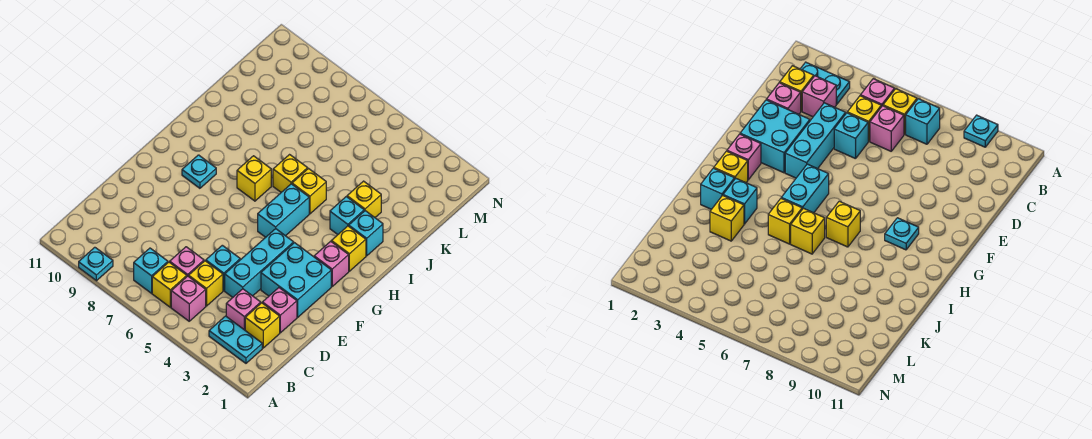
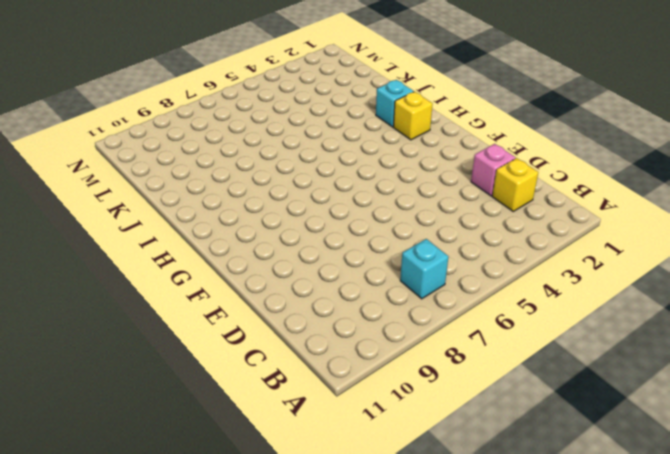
none -> cyan plate A9 level 1
none -> cyan plate B2:B3 level 1
none -> pink brick B5 level 1

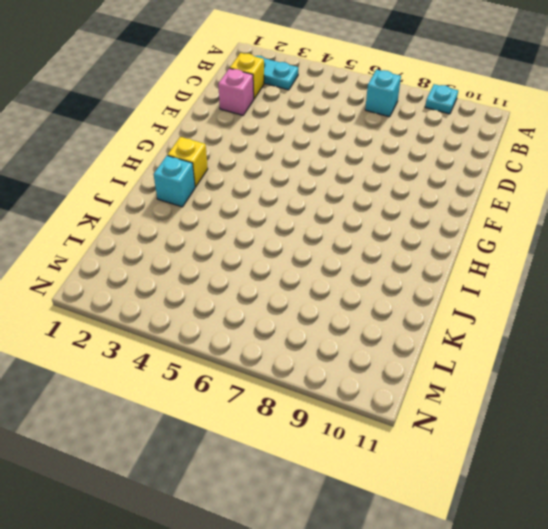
none -> pink brick B5 level 1
none -> yellow brick B6 level 1
none -> pink brick C3 level 1

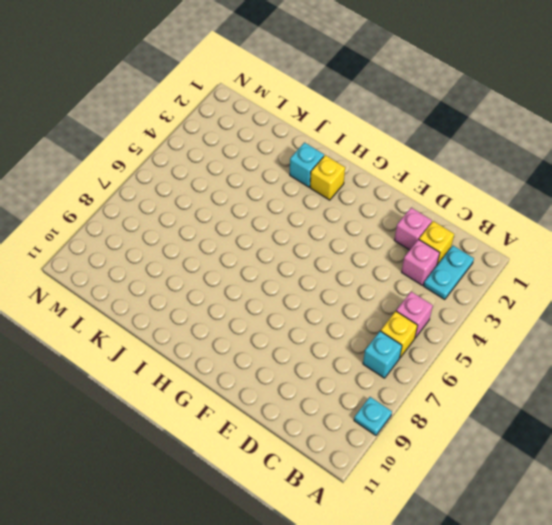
none -> yellow brick C5 level 1
none -> pink brick C6 level 1
none -> cyan brick D4:F4 level 1

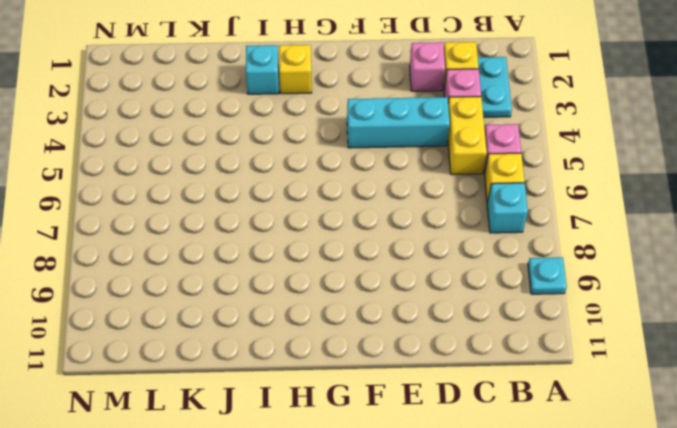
yellow brick C4:C5 level 1 -> yellow brick C5 level 1
none -> pink brick C6 level 1
none -> cyan brick D5 level 1
none -> cyan brick E2:F3 level 1

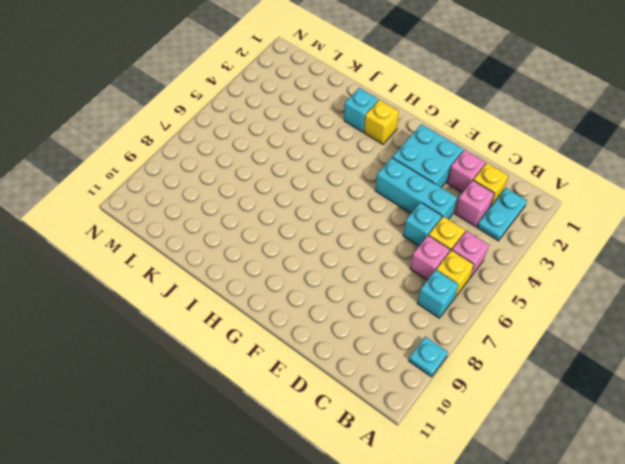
none -> pink brick G2 level 1
none -> cyan brick G5:H5 level 1
none -> cyan plate G9 level 1

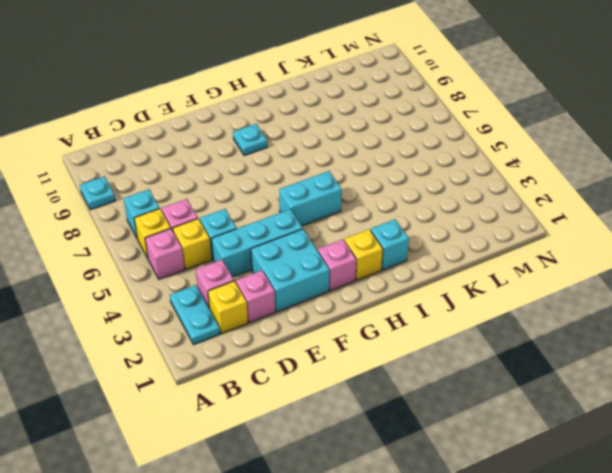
none -> yellow brick H7 level 1
none -> cyan brick I3 level 1
none -> yellow brick I5 level 1

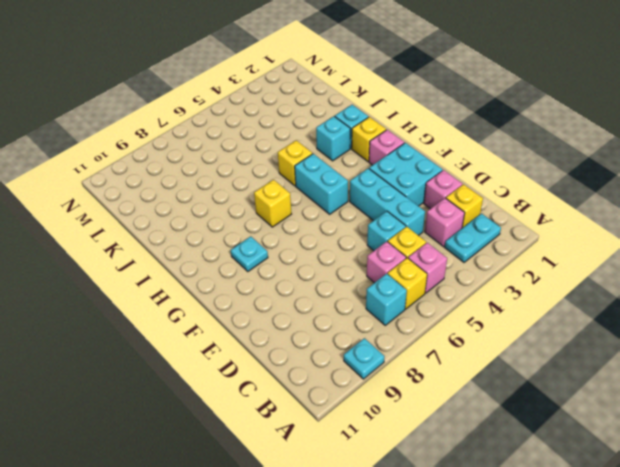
none -> yellow brick I6 level 1
none -> yellow brick J3 level 1

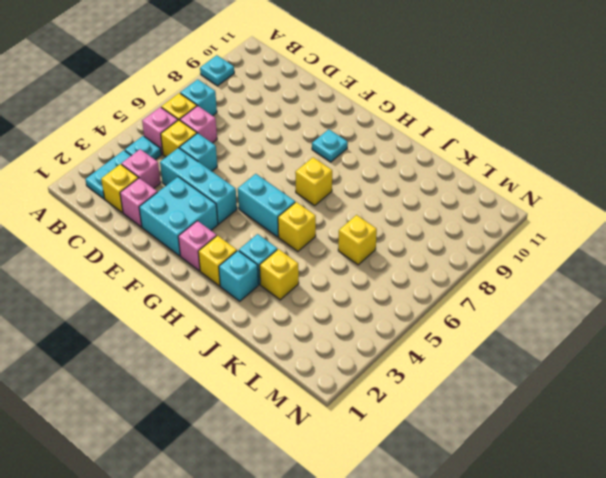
cyan plate B4 level 1 -> none
yellow brick K6 level 1 -> yellow brick I6 level 1

